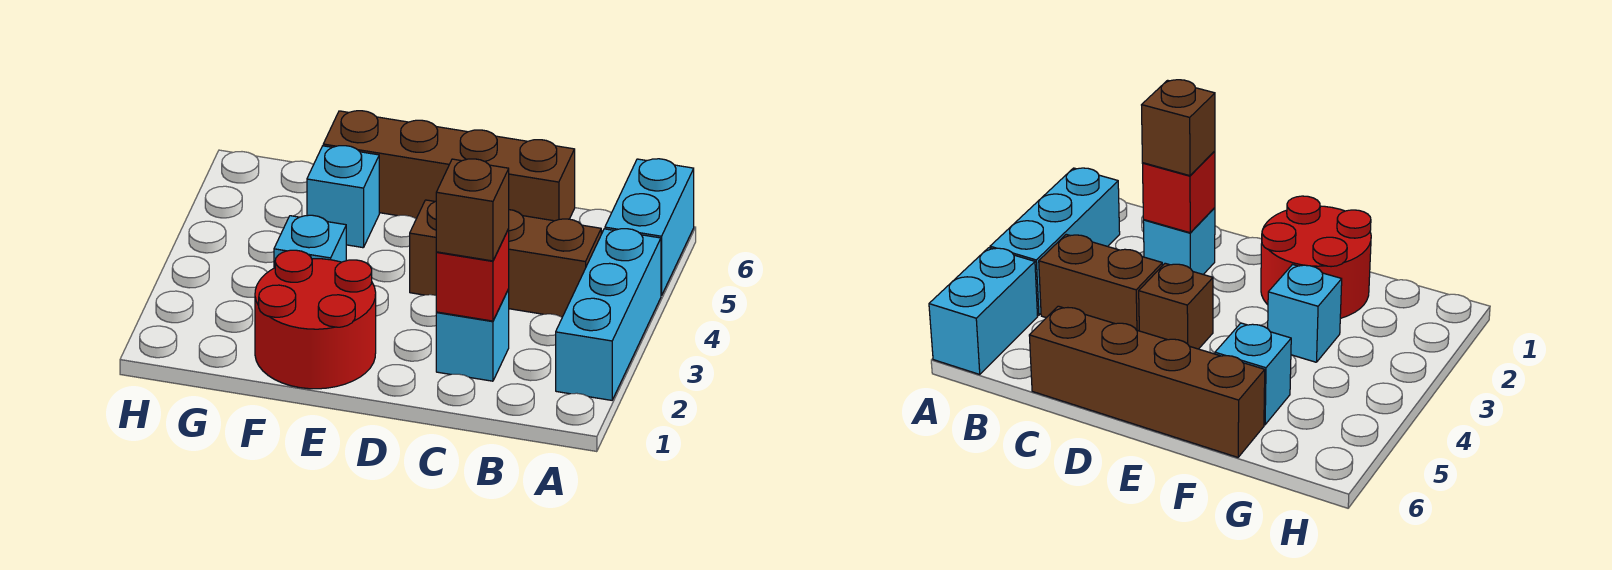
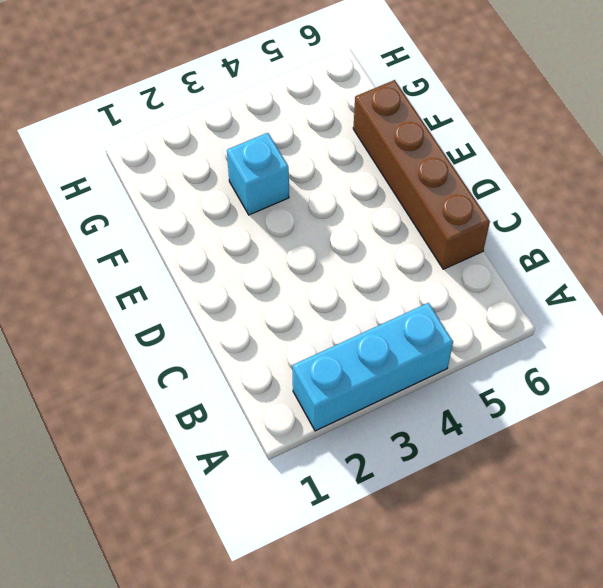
none -> cyan brick A5:A6 level 1
none -> brown brick B4:C4 level 1

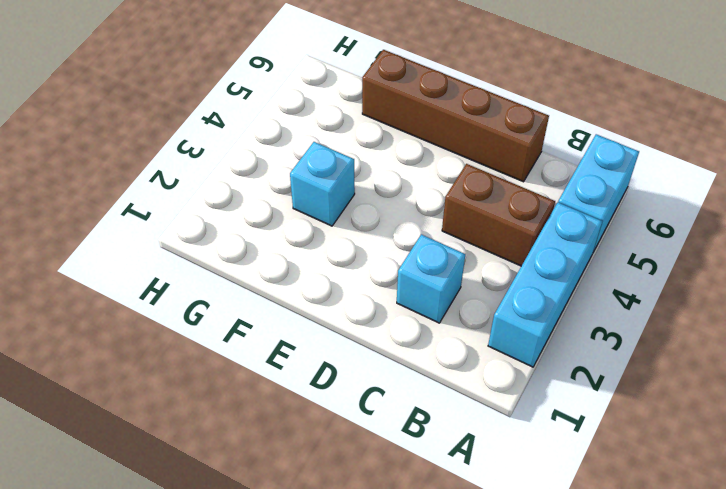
none -> brown brick D4 level 1
none -> red round brick E1:F2 level 1

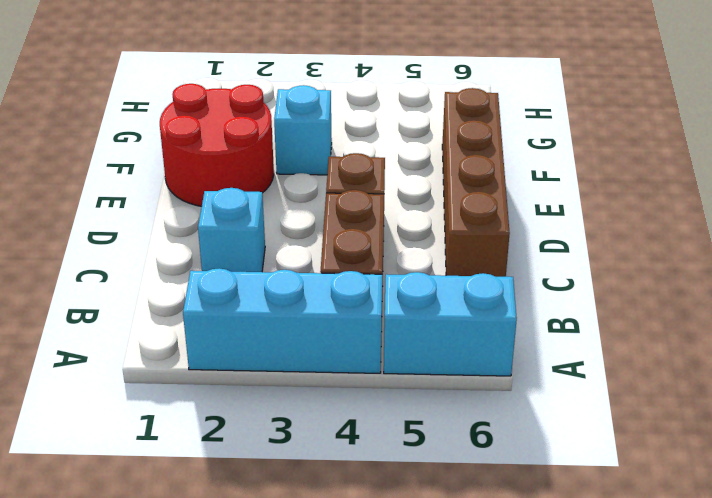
none -> cyan brick F5 level 1
none -> red brick C2 level 2

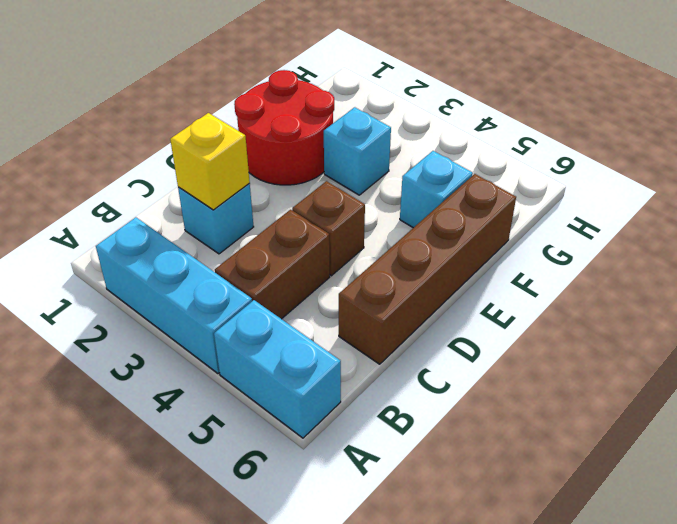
yellow brick C2 level 2 -> red brick C2 level 2
none -> brown brick C2 level 3

